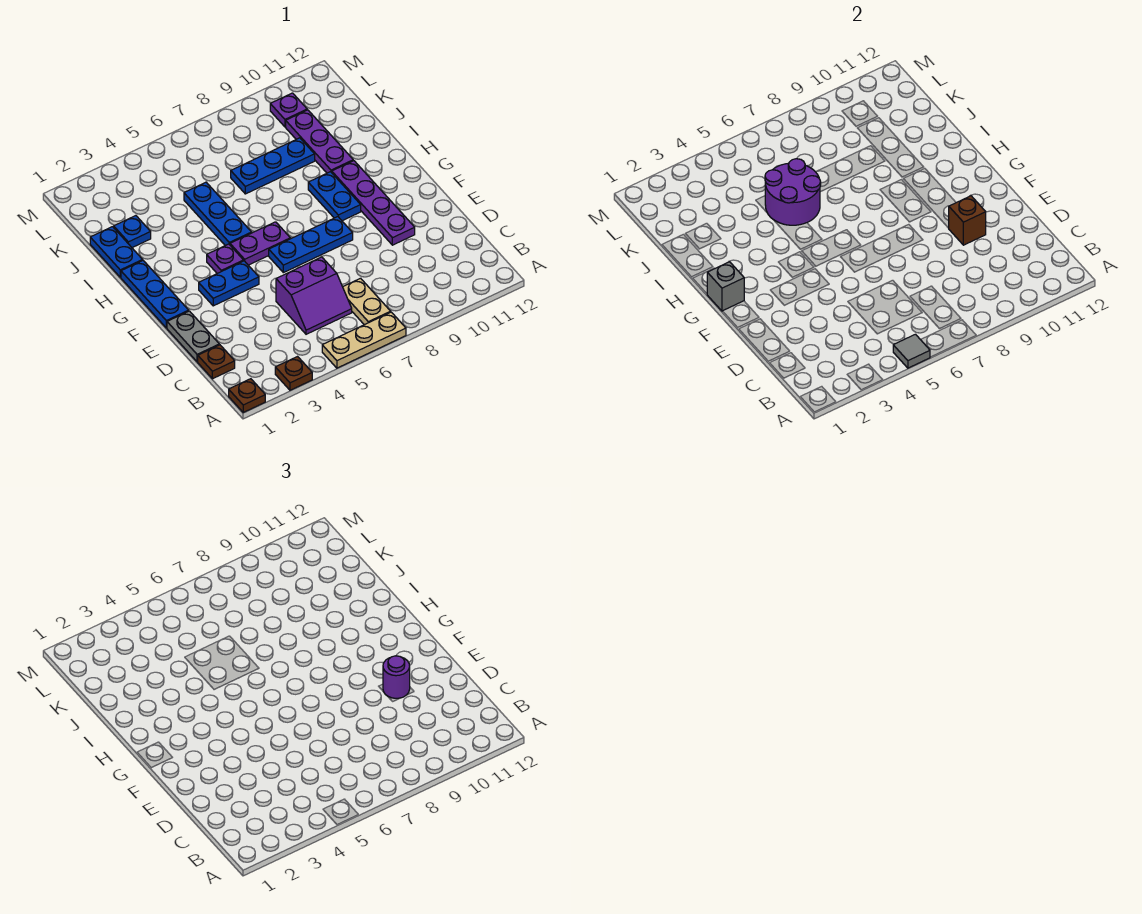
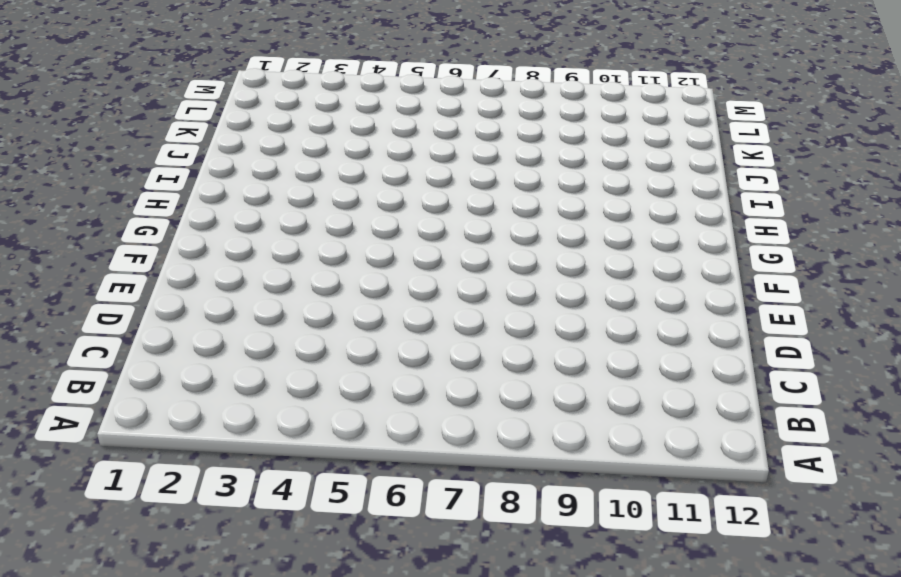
none -> brown plate A1 level 1
none -> brown plate A3 level 1
none -> tan plate A5:A7 level 1

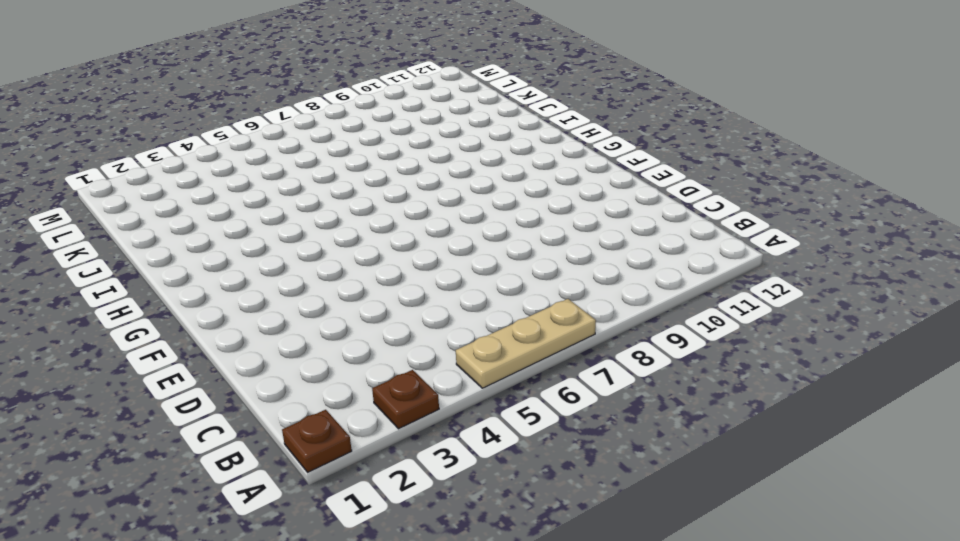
none -> tan plate B7:C7 level 1
none -> brown plate C1 level 1
none -> purple slope C5:D6 level 1 top D

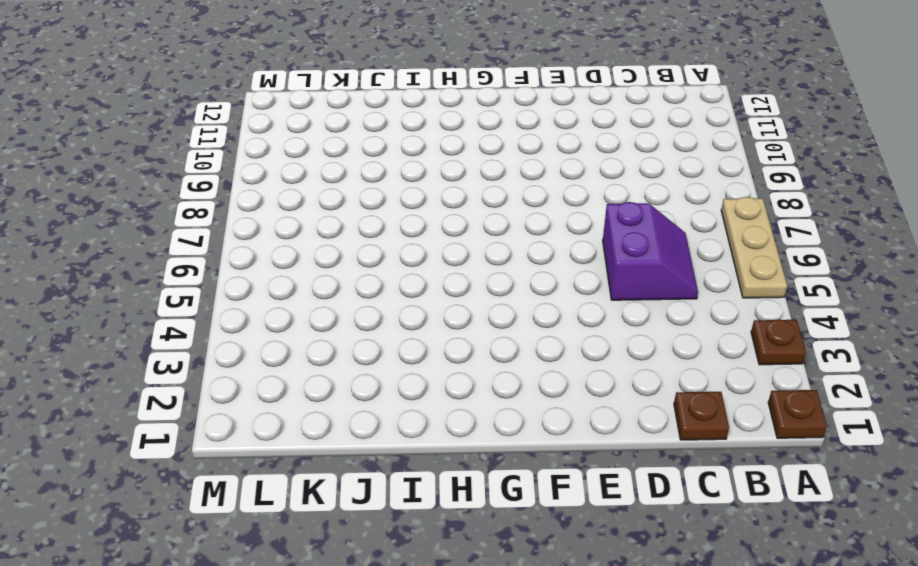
none -> tan plate B7:C7 level 1
none -> grey plate D1:E1 level 1
none -> purple plate E10:H10 level 1

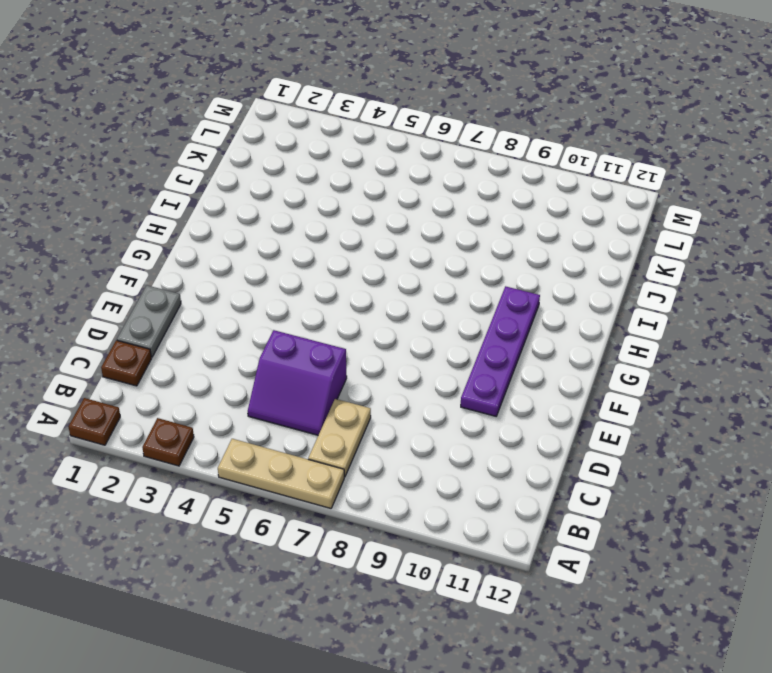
none -> blue plate F1:H1 level 1
none -> blue plate F3:F4 level 1
none -> blue plate F6:F8 level 1

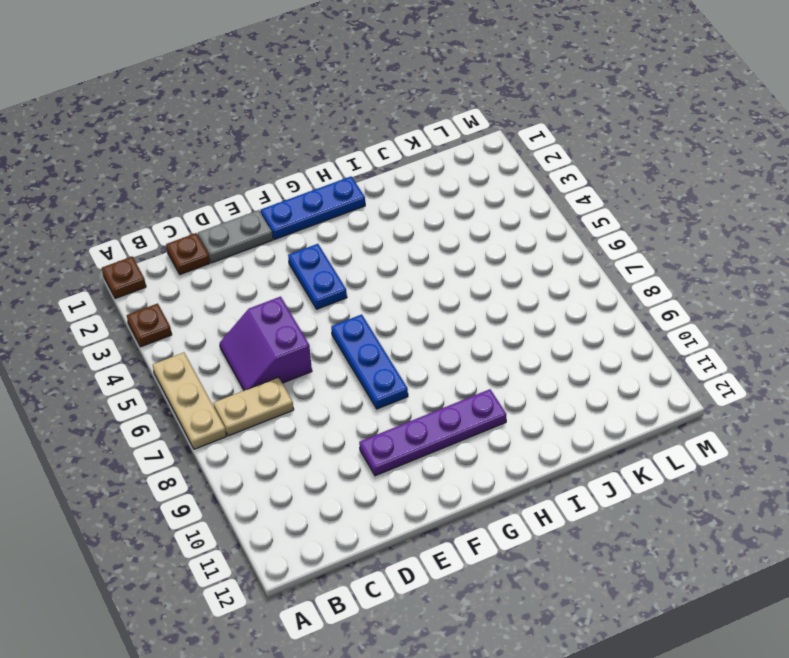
none -> purple plate G4 level 1
none -> purple plate G5:G6 level 1
none -> blue plate G9:H9 level 1

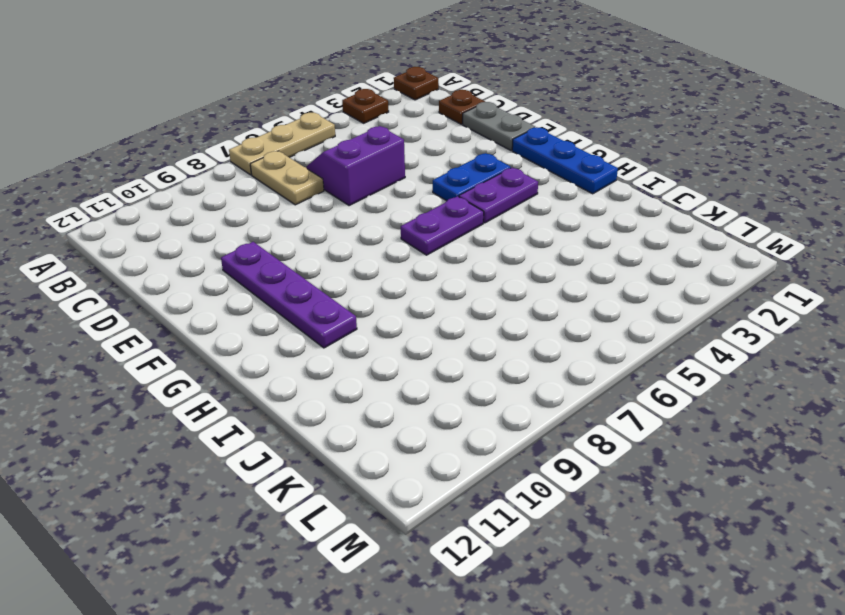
purple plate G3:G4 level 1 -> purple plate G4 level 1
none -> blue plate F6:F8 level 1
none -> blue plate G9:H9 level 1
none -> blue plate H5:J5 level 1

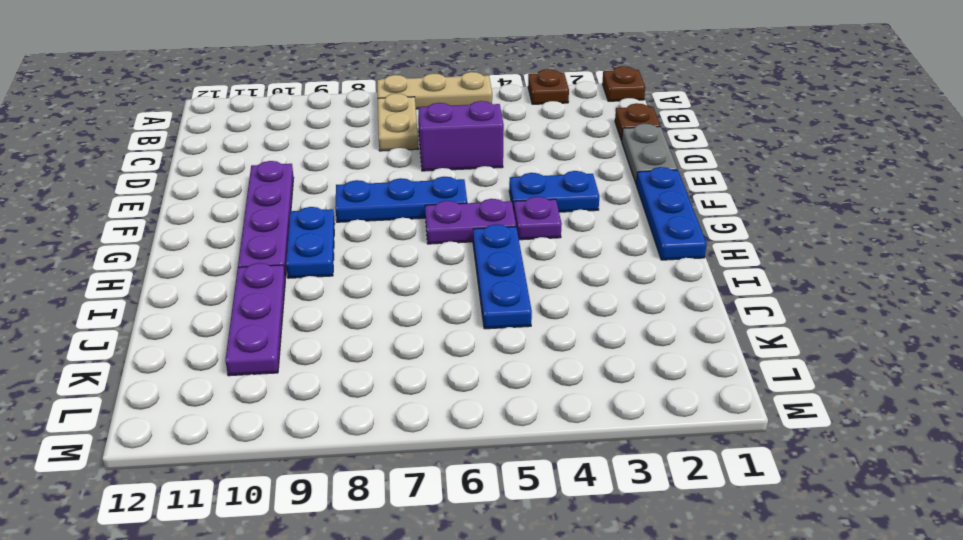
none -> blue plate I1:J1 level 1
none -> blue plate J2 level 1
none -> blue plate J7:J9 level 1

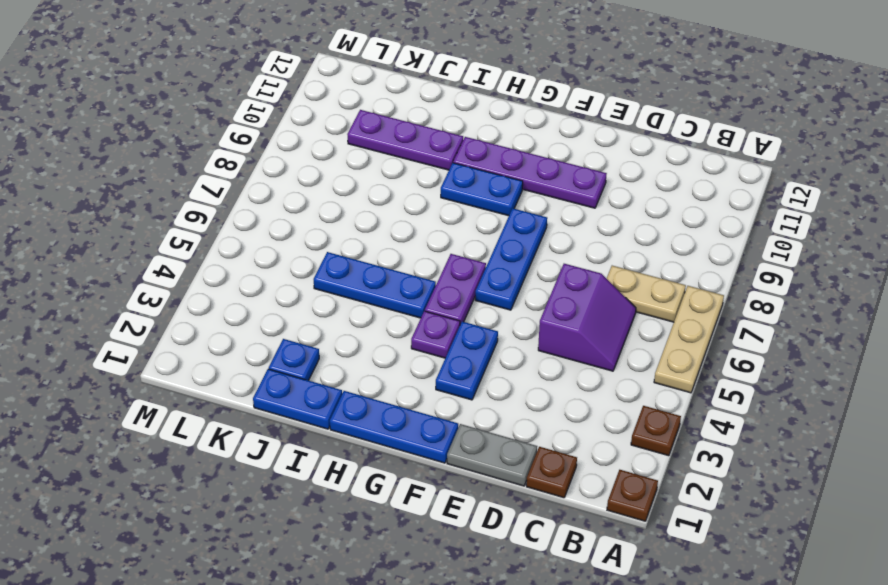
none -> blue plate J7:J9 level 1
none -> purple plate L10 level 1
none -> grey tile A5 level 2

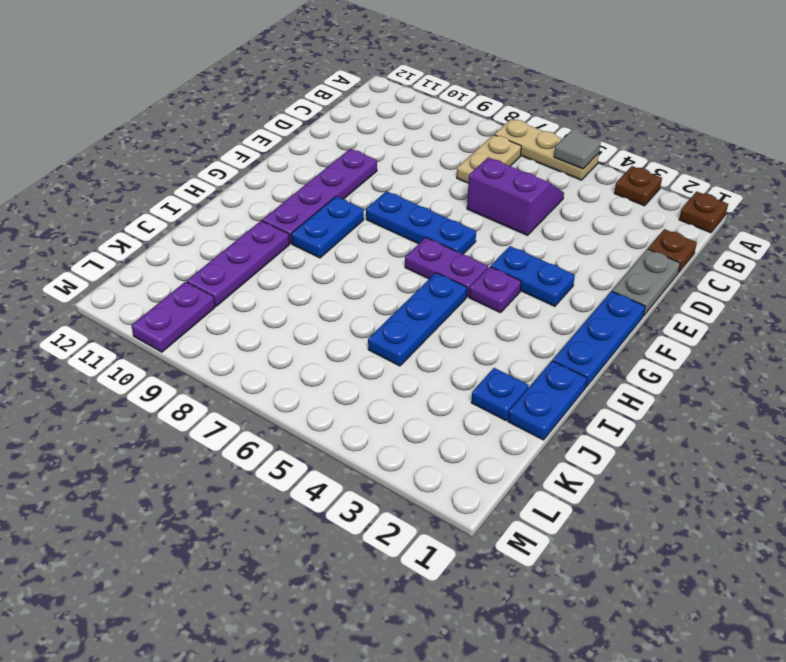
purple plate L10:M10 level 1 -> purple plate L10 level 1
none -> blue plate J7:J9 level 1
none -> brown brick E10 level 2
none -> grey brick G1 level 2

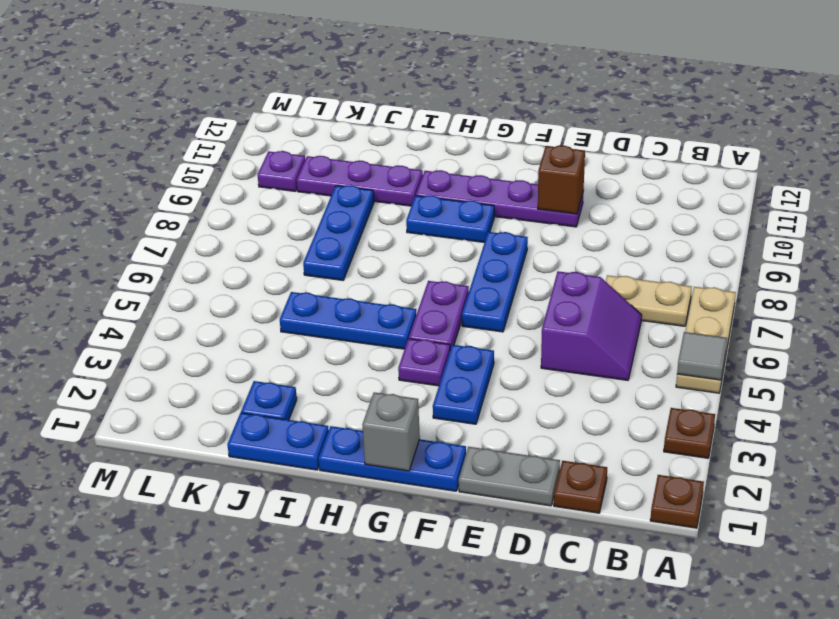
none -> purple round brick I5:J6 level 2
none -> purple round brick E10 level 3

